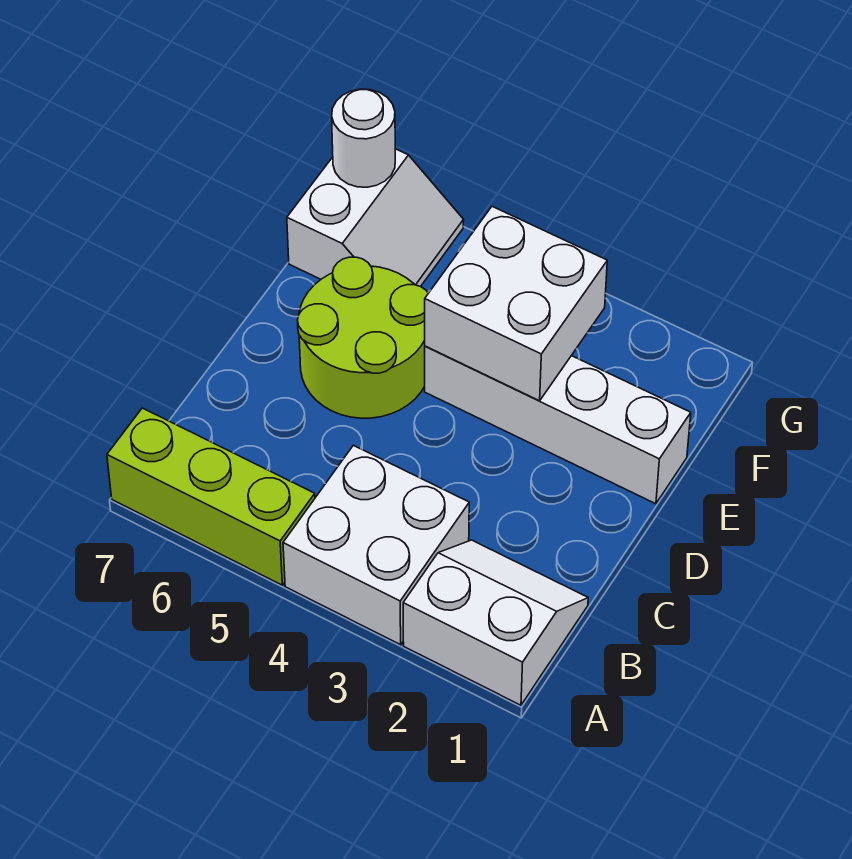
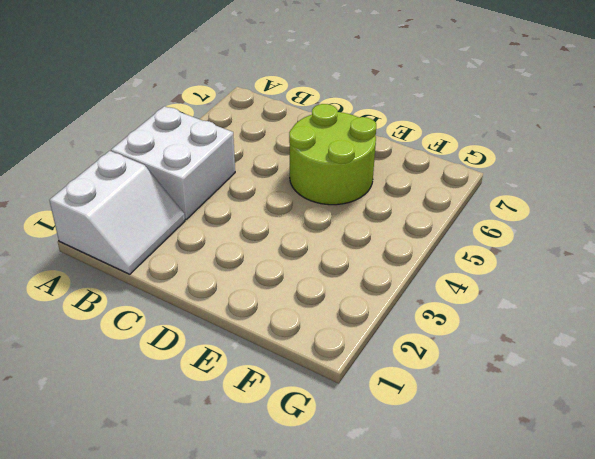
none -> lime brick A5:A7 level 1
none -> white brick E1:E4 level 1

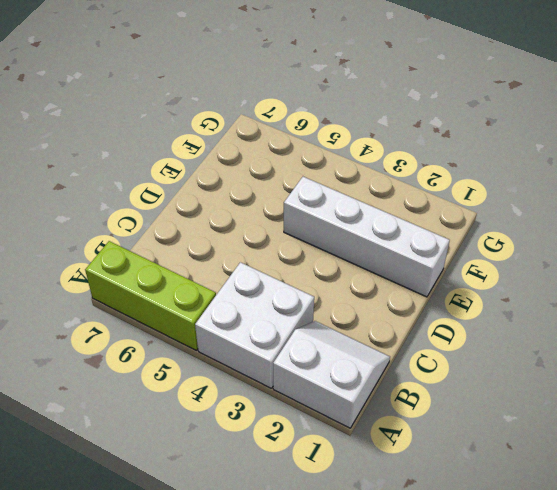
none -> lime round brick D5:E6 level 1
none -> white slope F6:G7 level 1 top 7

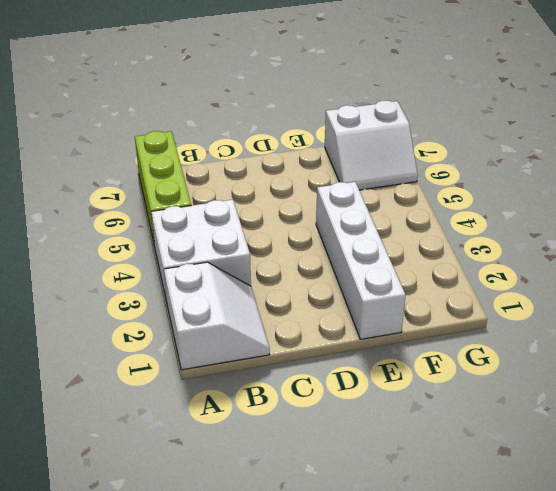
none -> lime round brick D5:E6 level 1
none -> white brick E3:F4 level 2

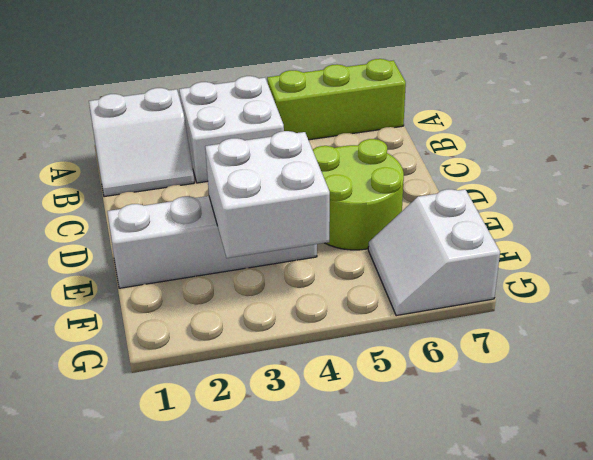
none -> white round brick G7 level 2

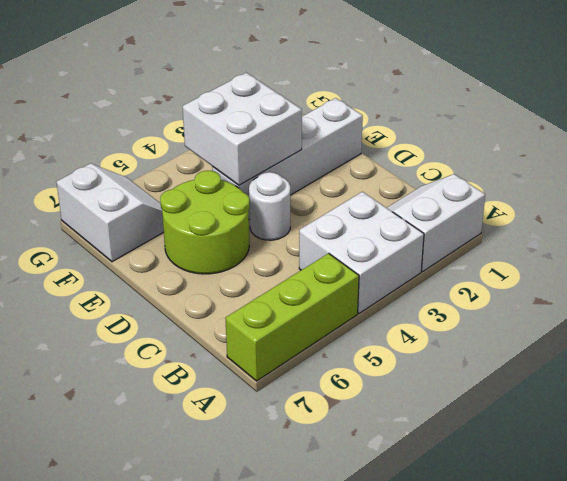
white round brick D4 level 1 -> white round brick G7 level 2

